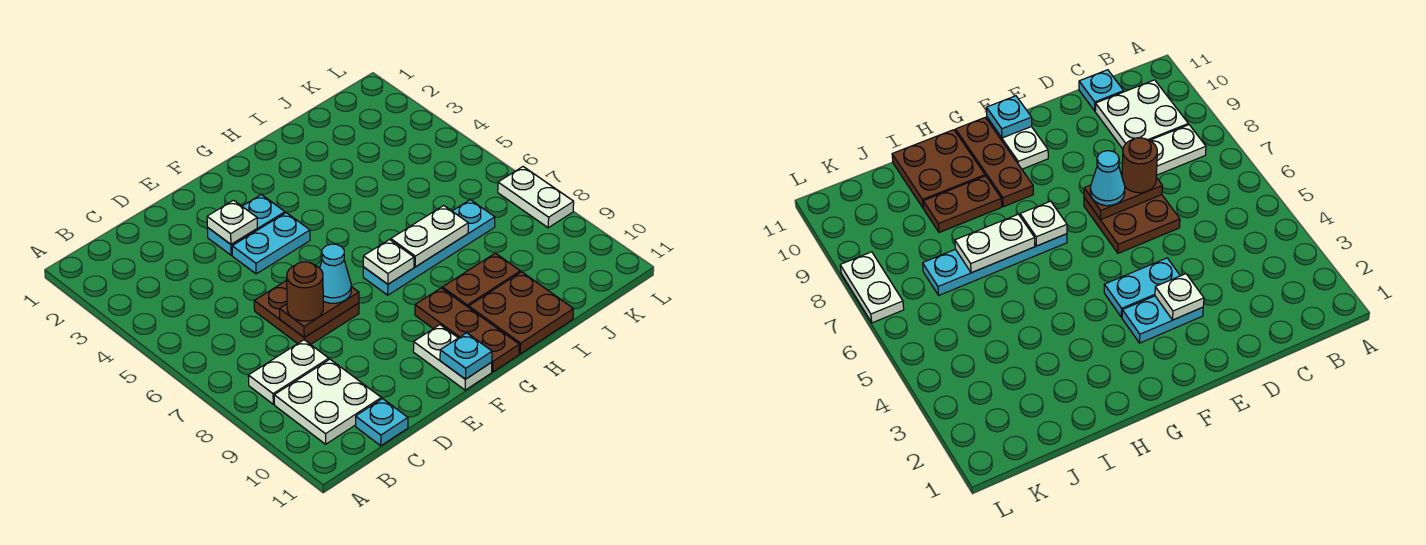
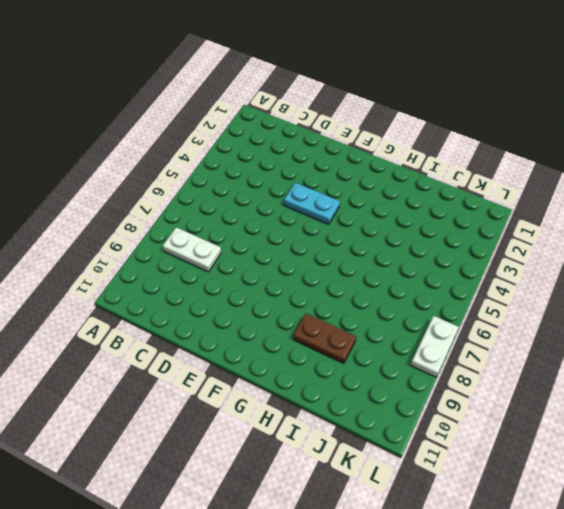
none -> white plate B9:C10 level 1
none -> cyan plate C11 level 1
none -> brown plate D6:E7 level 1

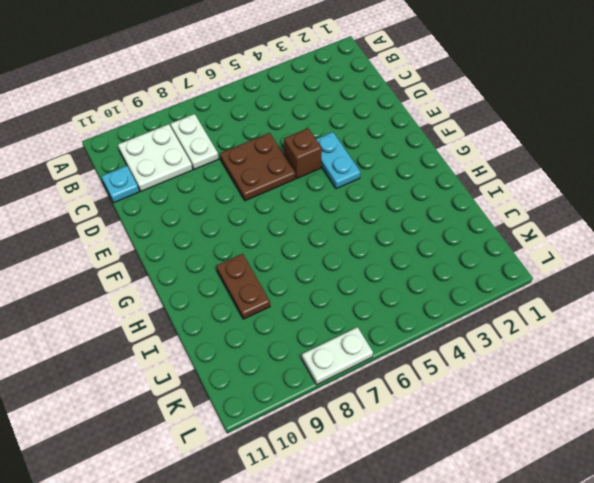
brown brick E5 level 1 -> none
none -> cyan plate E3:F3 level 1
none -> white plate F10:F11 level 1
none -> cyan plate G7:J7 level 1

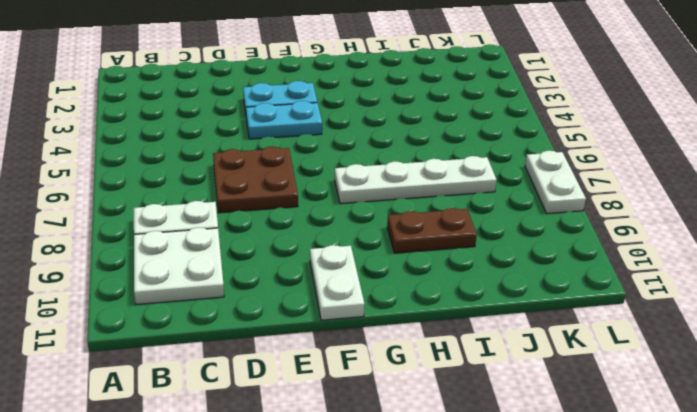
white plate G7:J7 level 1 -> cyan plate G7:J7 level 1
none -> cyan plate C11 level 1
none -> brown plate G9:G11 level 1
none -> brown plate H10:I11 level 1

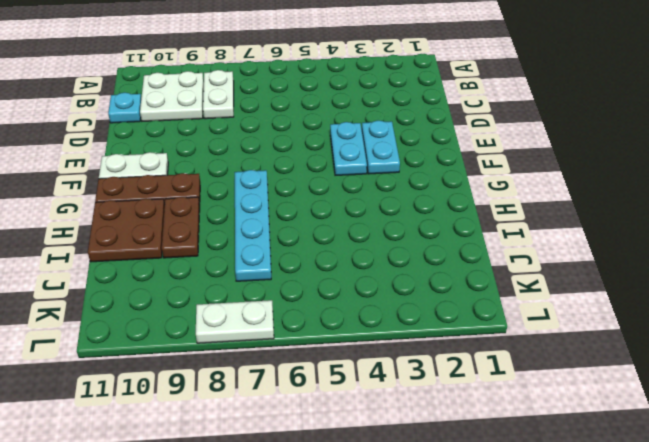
none -> brown plate D6:E7 level 1
none -> brown plate D7:E7 level 2
none -> white plate E3 level 2

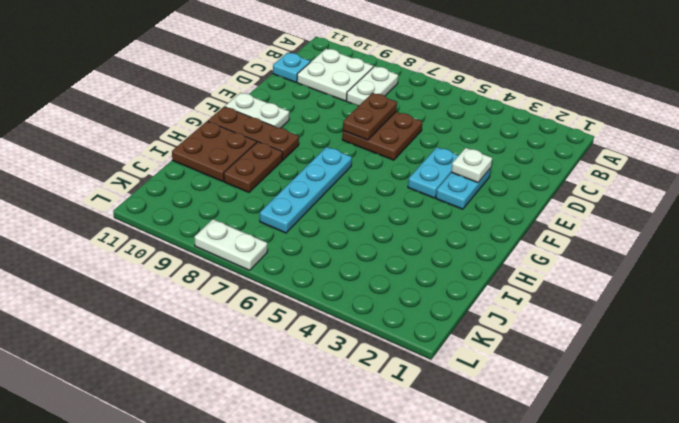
none -> cyan plate F11 level 2
none -> white plate G7 level 2
none -> white plate H7:I7 level 2

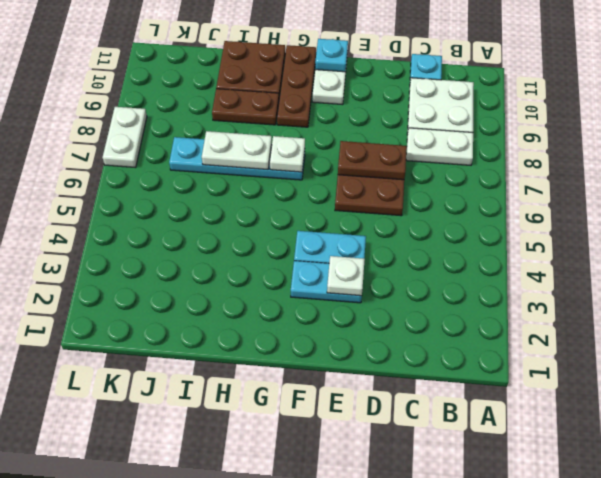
none -> brown round brick D7 level 3
none -> cyan cone E7 level 3

